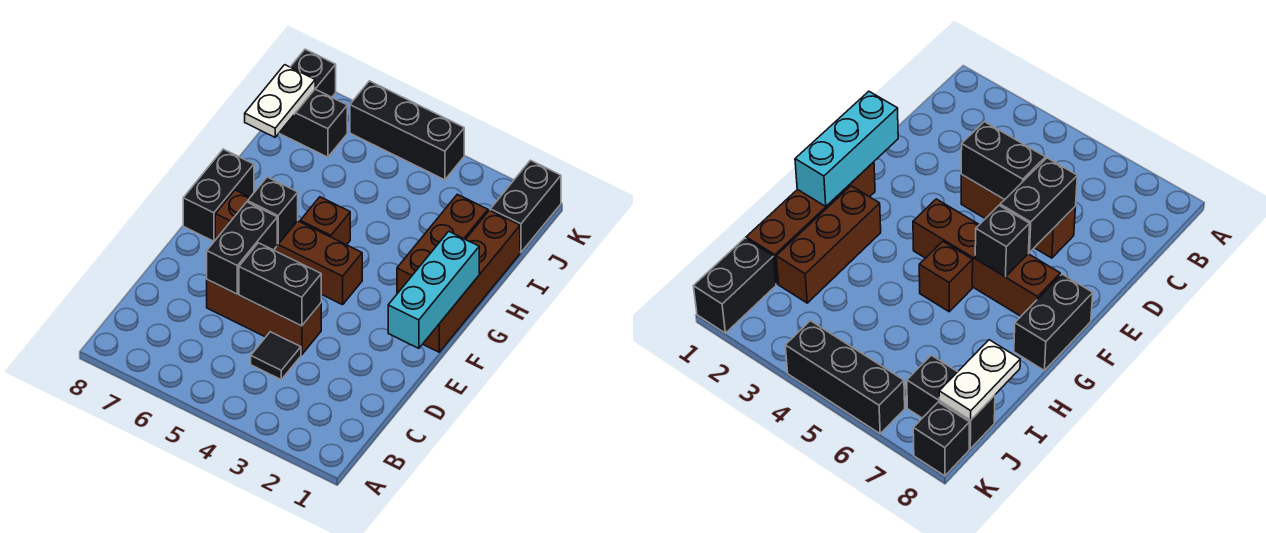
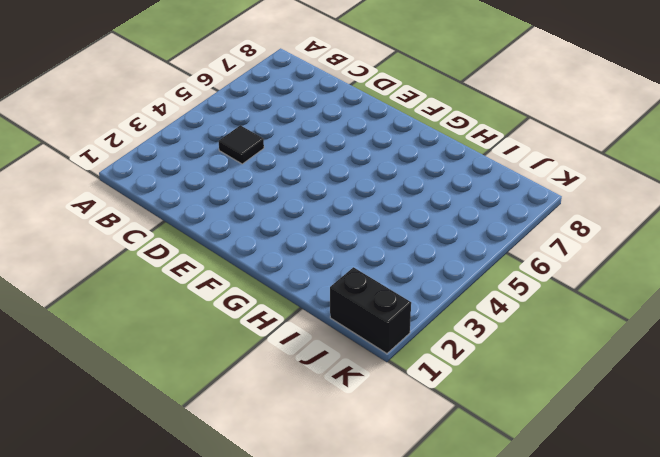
none -> brown brick D4:D6 level 1
none -> brown brick F1:I1 level 1
none -> brown brick F4:F7 level 1

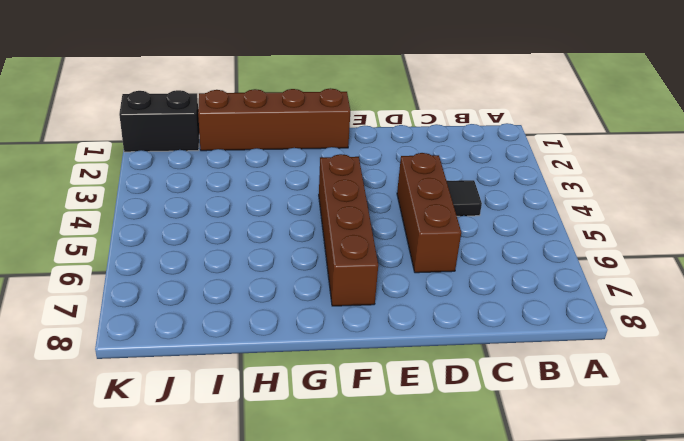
none -> black brick F8:G8 level 1
none -> brown brick G2:I2 level 1
none -> brown brick G5 level 1

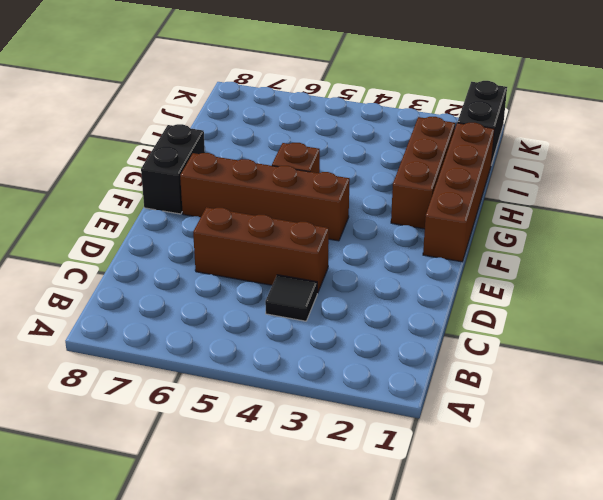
none -> black brick J7:J8 level 1
none -> black brick K4:K6 level 1
none -> black brick K8 level 1

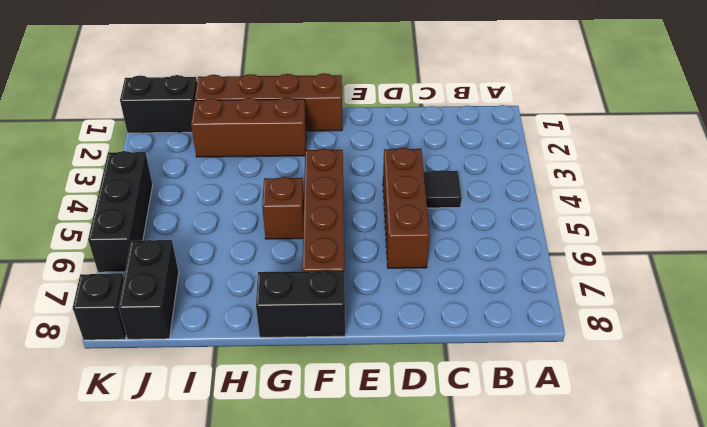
none -> black brick D4:D5 level 2
none -> black brick D6:E6 level 2
none -> cyan brick E1:G1 level 2

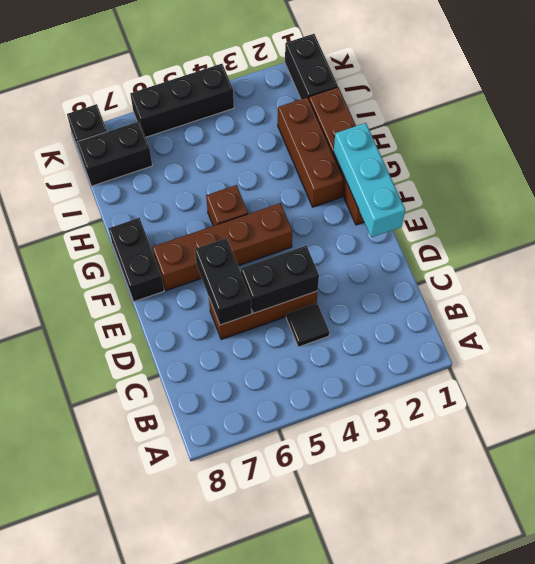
none -> black brick F6 level 2
none -> white plate I8:J8 level 2

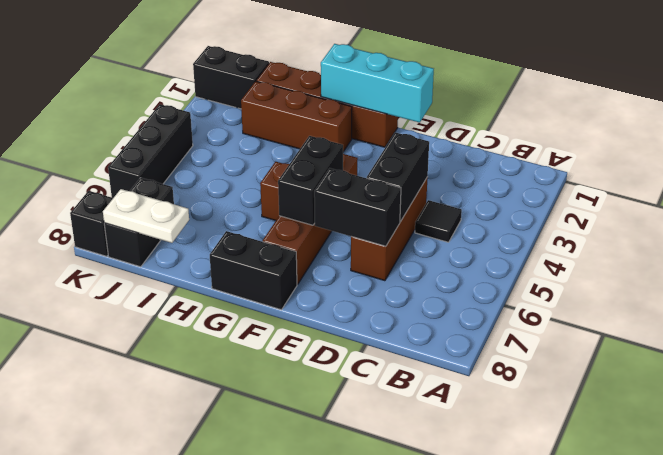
black brick F5:F6 level 2 -> black brick F6 level 2

